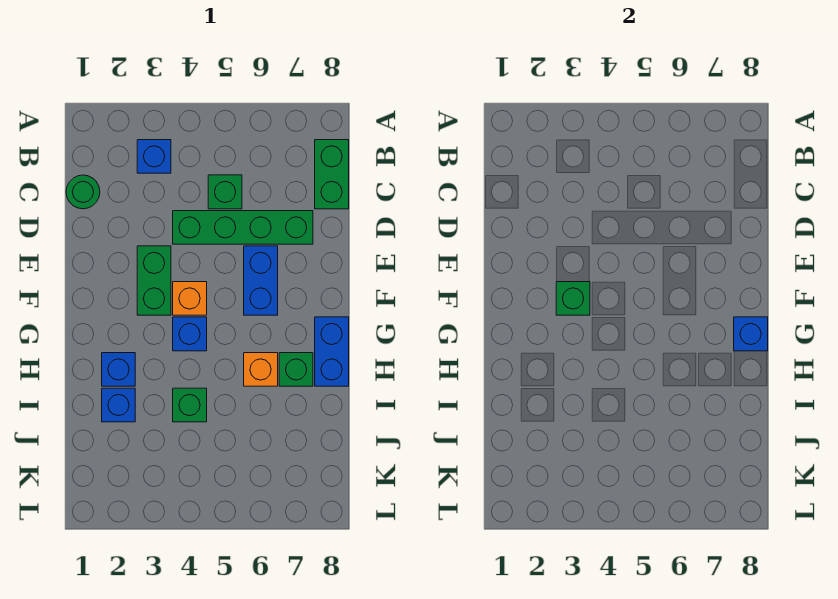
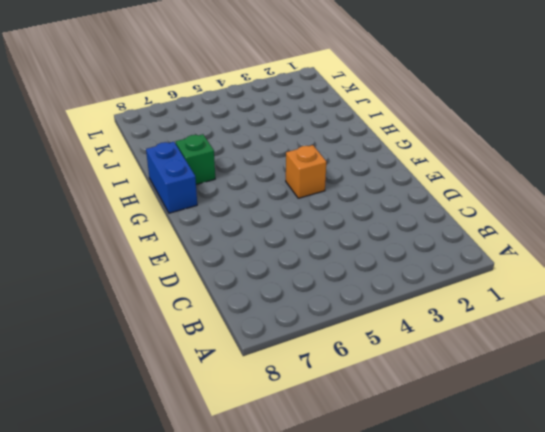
none -> blue brick B3 level 1
none -> green brick B8:C8 level 1
none -> green round brick C1 level 1

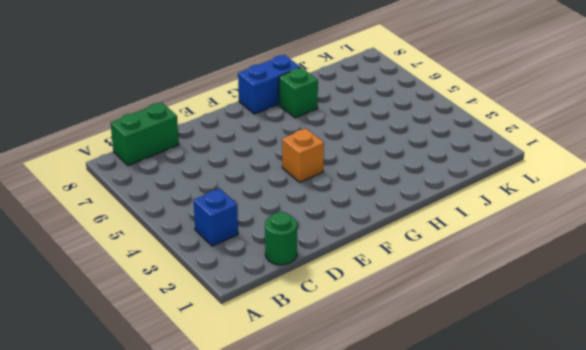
none -> green brick C5 level 1
none -> green brick D4:D7 level 1
none -> green brick E3:F3 level 1

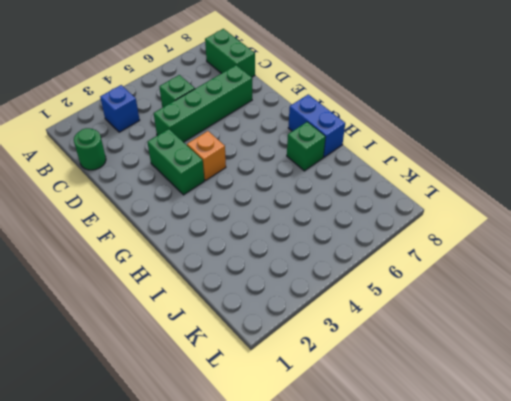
none -> blue brick E6:F6 level 1
none -> blue brick G4 level 1
none -> blue brick H2 level 1

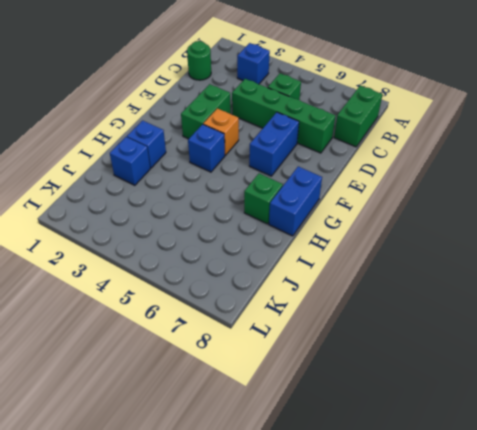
none -> orange brick H6 level 1
none -> green brick I4 level 1
none -> green brick F3 level 2

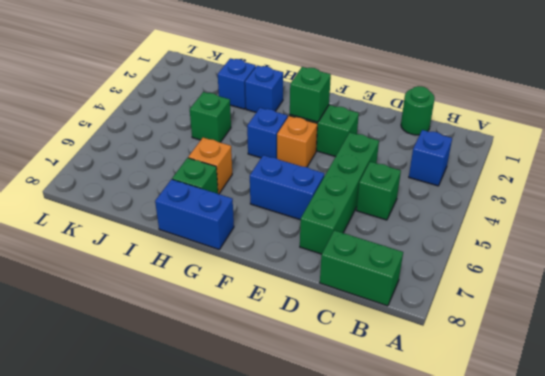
none -> blue brick G8 level 2

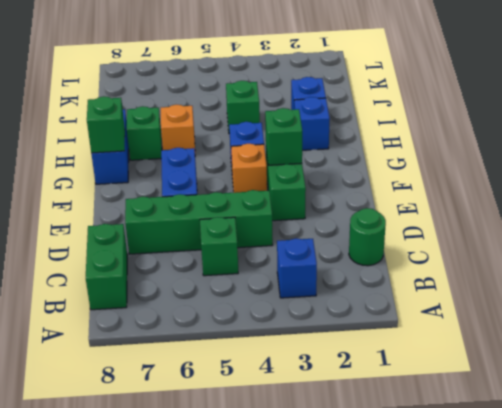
green brick G8 level 2 -> blue brick G8 level 2

